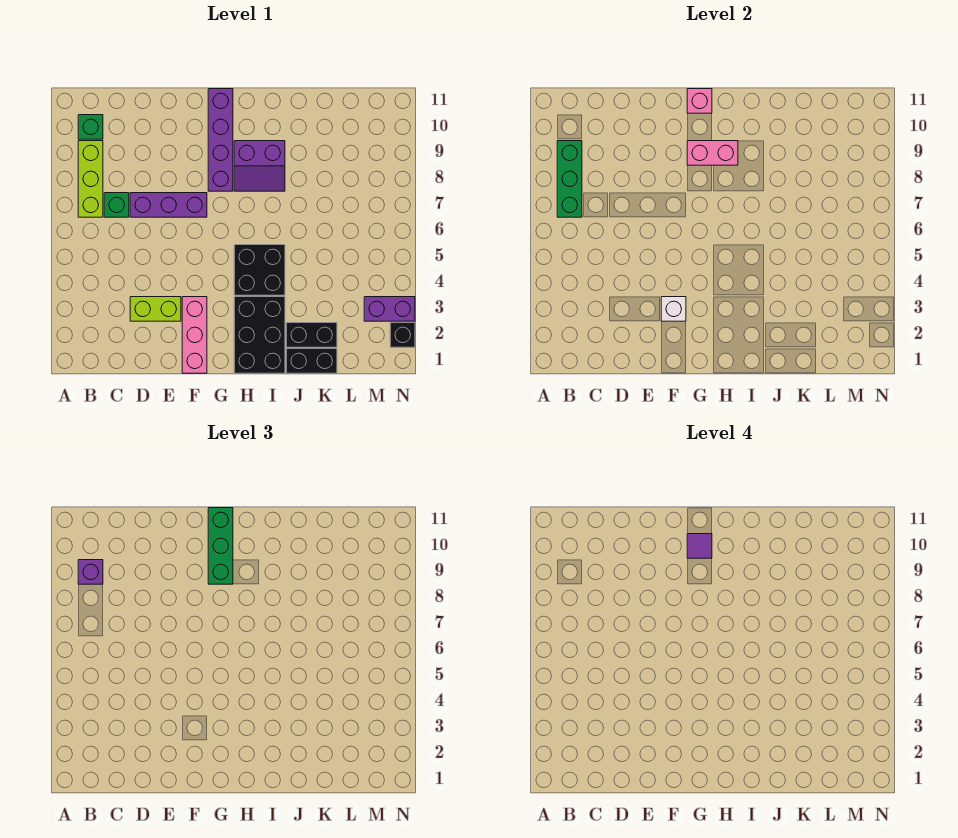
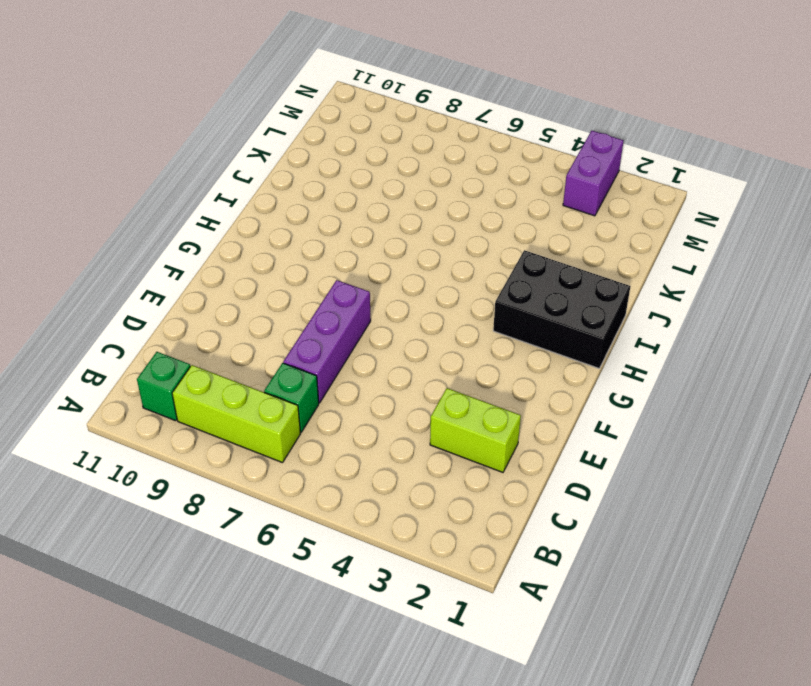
lime brick D2:D3 level 1 -> lime brick D3:E3 level 1
none -> pink brick F1:F3 level 1
none -> purple brick G8:G11 level 1
none -> black brick H4:I5 level 1

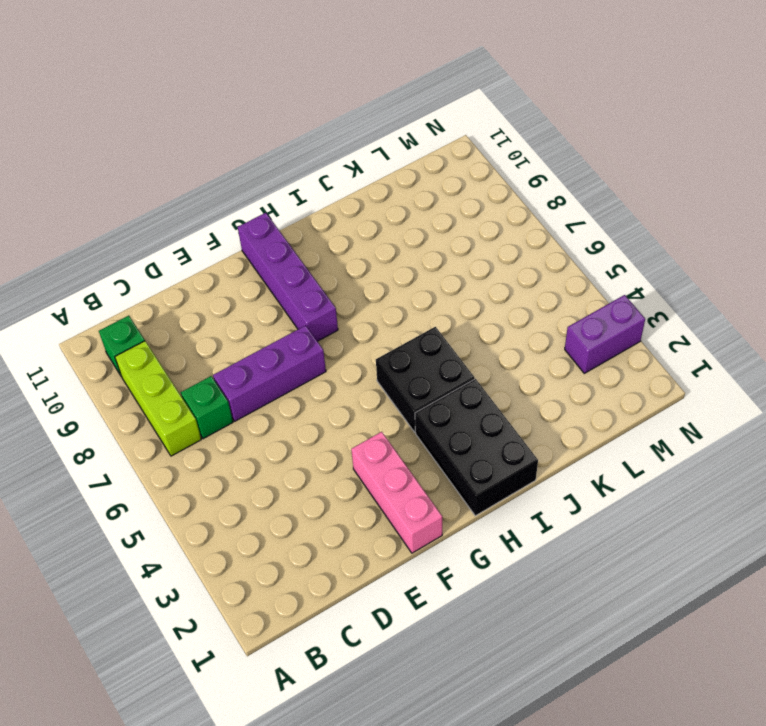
none -> lime brick D3:E3 level 1
none -> purple slope H8:I9 level 1 top 9
none -> black brick J1:K1 level 1

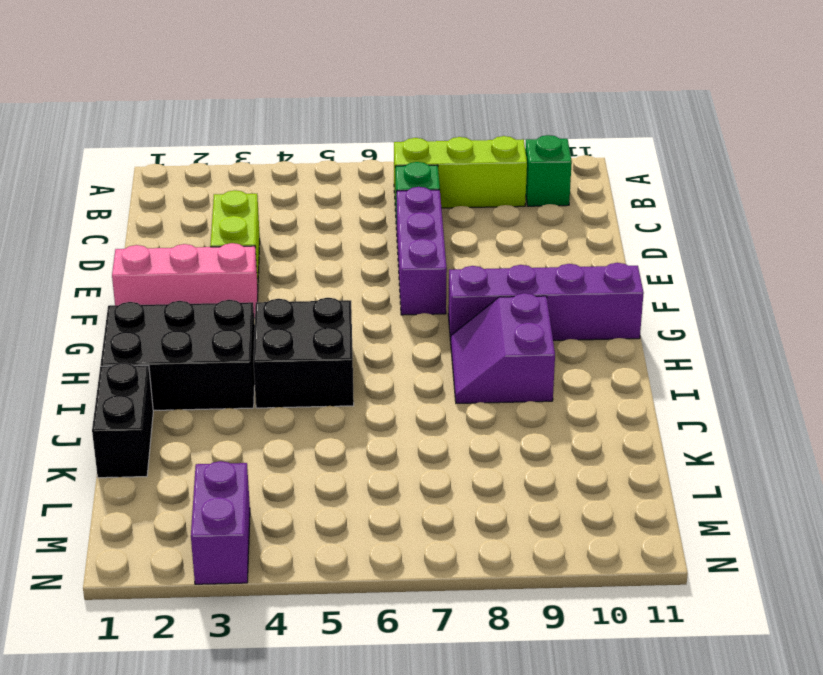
none -> black brick J2:K2 level 1
none -> black brick N2 level 1
none -> green brick B7:B9 level 2

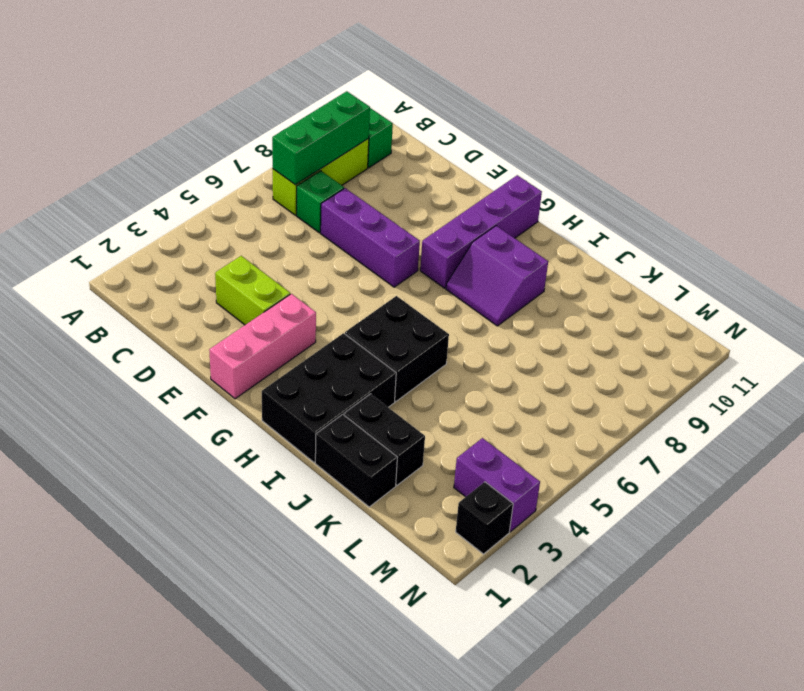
none -> white brick F3 level 2
none -> pink brick G9:H9 level 2
none -> pink brick G11 level 2

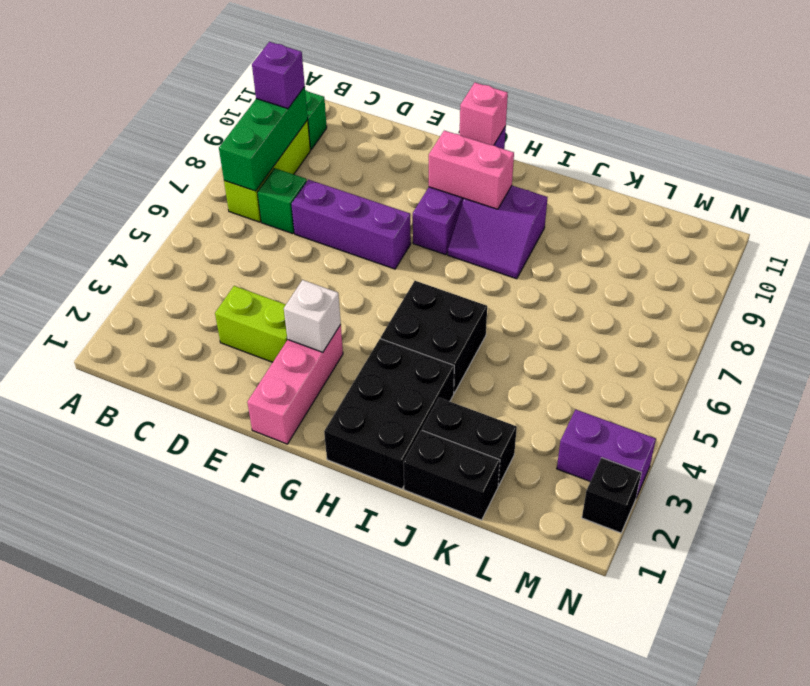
none -> green brick G9:G11 level 3
none -> purple tile G10 level 4

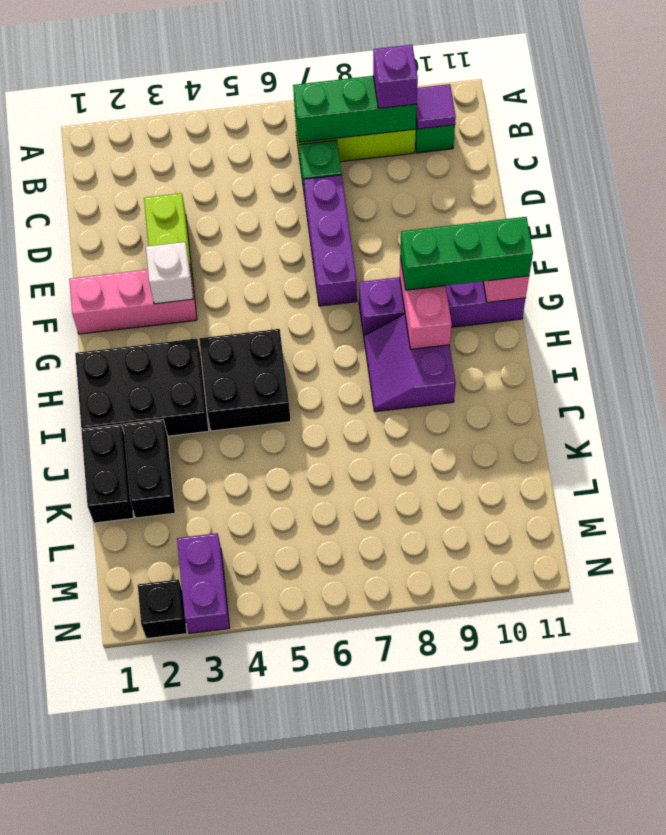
purple tile B10 level 2 -> purple tile G10 level 4

